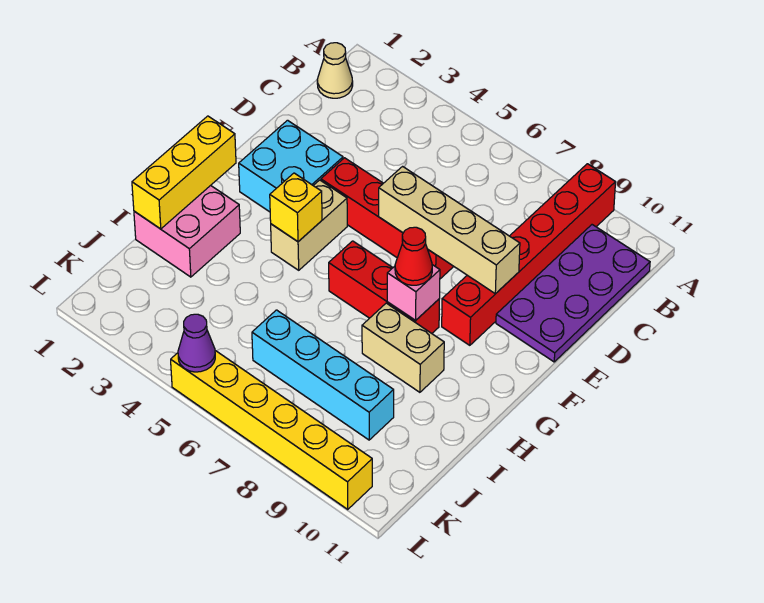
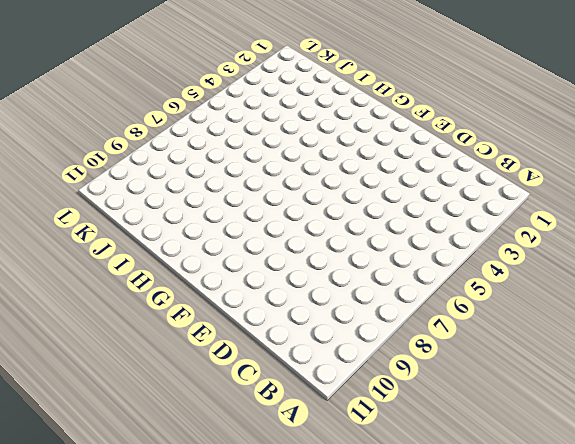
none -> red brick A9:F9 level 1
none -> tan cone B1 level 1
none -> purple plate B10:E11 level 1

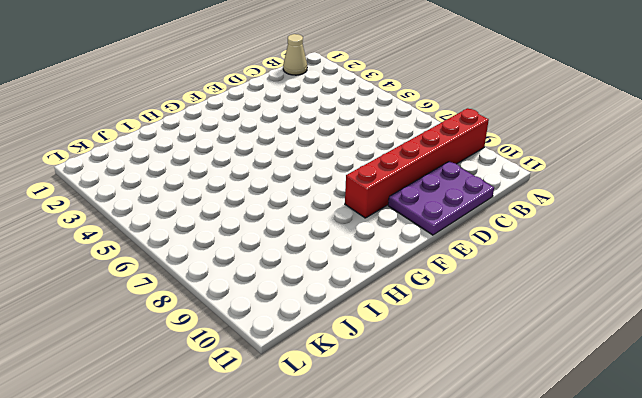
purple plate C10:E11 level 1 -> purple plate B10:E11 level 1
none -> cyan brick E2:F3 level 1
none -> red brick E4:E7 level 1
none -> tan brick F4:G4 level 1

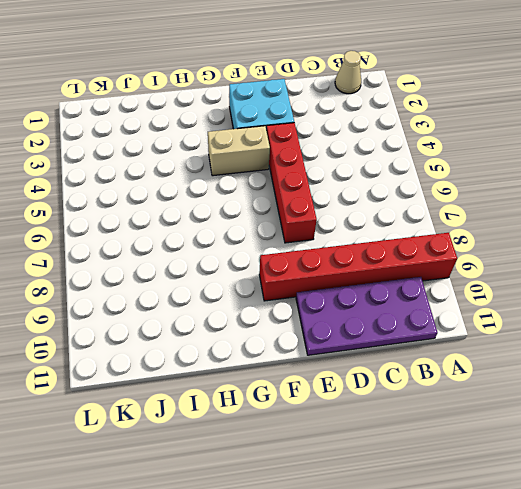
none -> red brick G6:G8 level 1
none -> pink brick H1:I2 level 1
none -> tan brick H8:H9 level 1

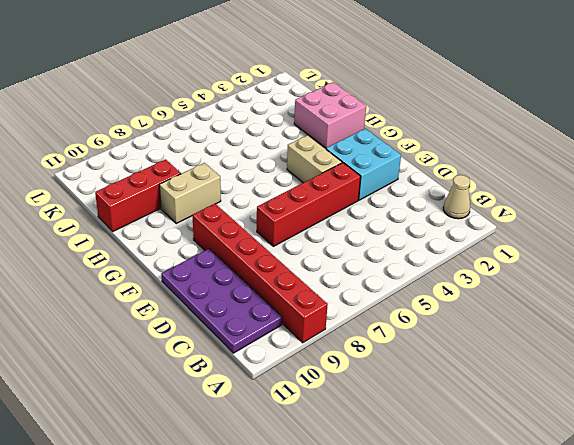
red brick I9:I11 level 1 -> red brick G6:G8 level 1
none -> cyan brick J6:J9 level 1
none -> yellow brick L5:L10 level 1
none -> tan brick E6:E9 level 2

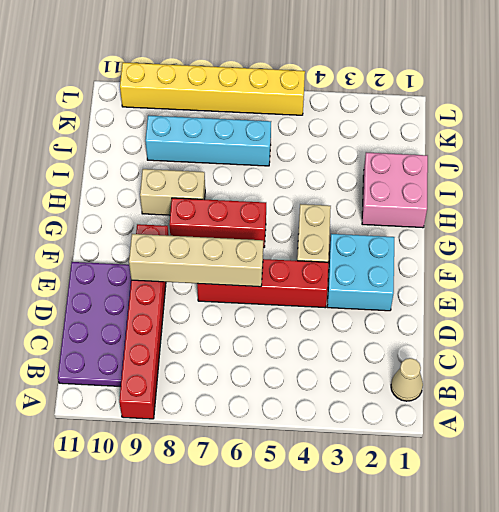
none -> yellow brick G1:I1 level 2
none -> yellow brick G4 level 2
none -> pink brick G8 level 2

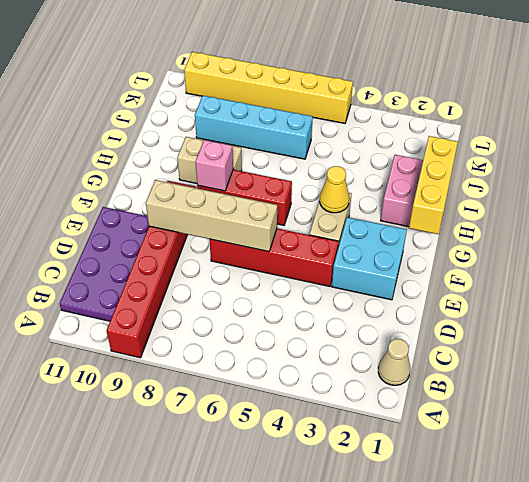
yellow cone G4 level 2 -> yellow brick G4 level 2
none -> purple cone L5 level 2
none -> red cone G8 level 3

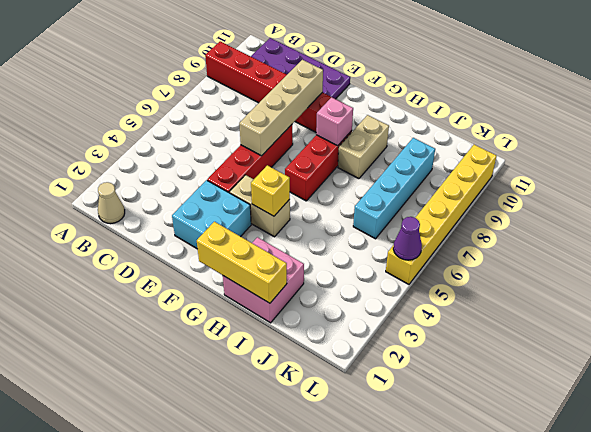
none -> red cone G8 level 3

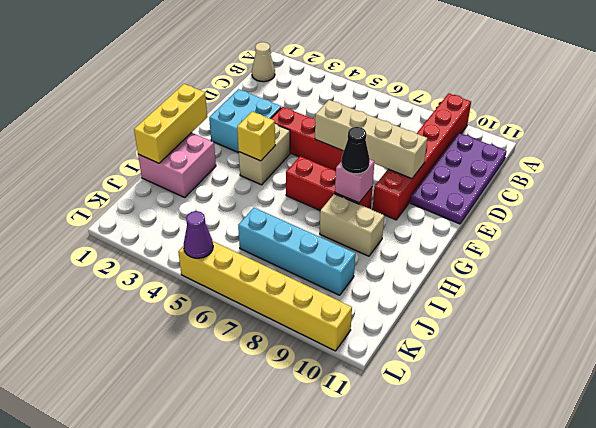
black cone G8 level 3 -> red cone G8 level 3

